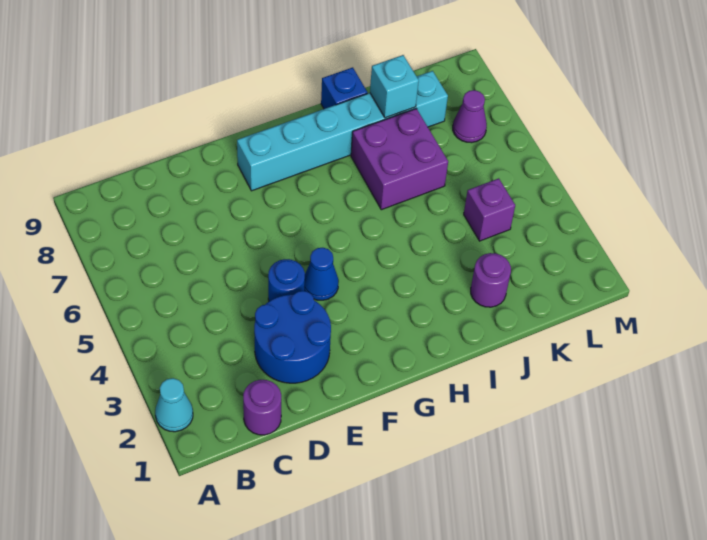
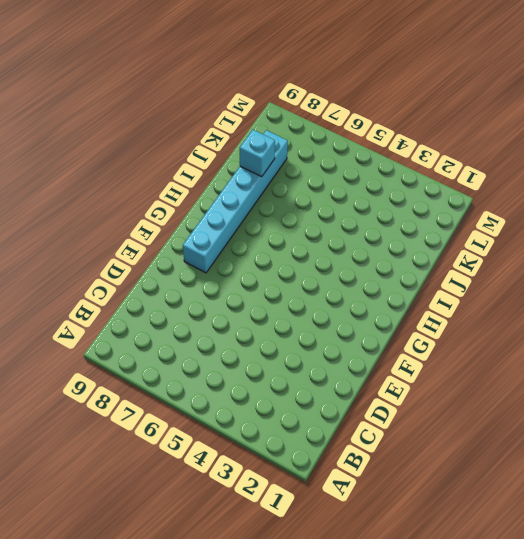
none -> cyan cone A2 level 1
none -> purple round brick C1 level 1
none -> blue round brick D2:E3 level 1

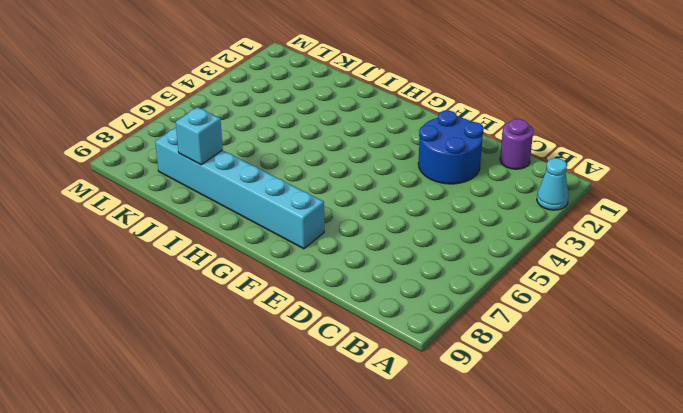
none -> blue round brick E4 level 1
none -> blue cone F4 level 1
none -> purple brick I6:J7 level 1

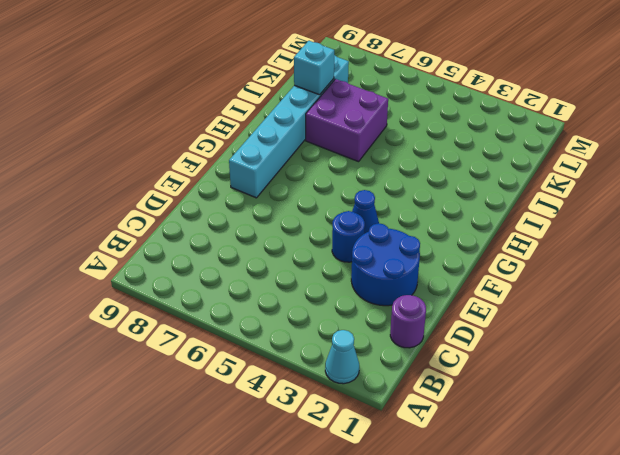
none -> blue brick I9 level 1
none -> purple round brick J2 level 1
none -> purple brick K4 level 1

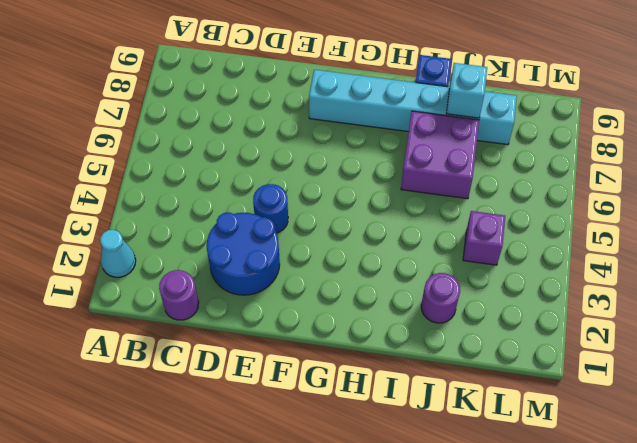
none -> blue cone F4 level 1
none -> purple cone L7 level 1

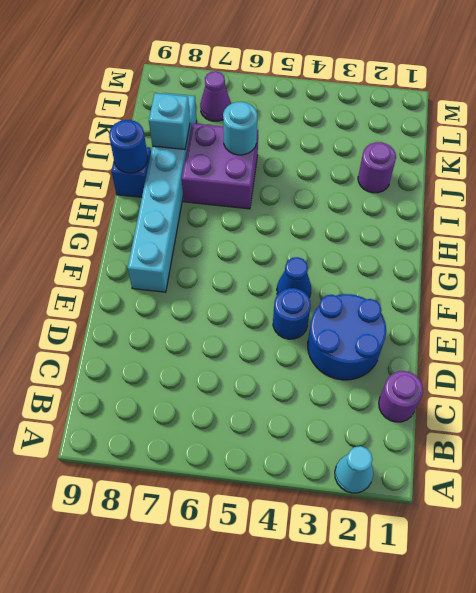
blue round brick I9 level 2 -> none
cyan round brick J6 level 2 -> none
none -> purple brick K4 level 1

